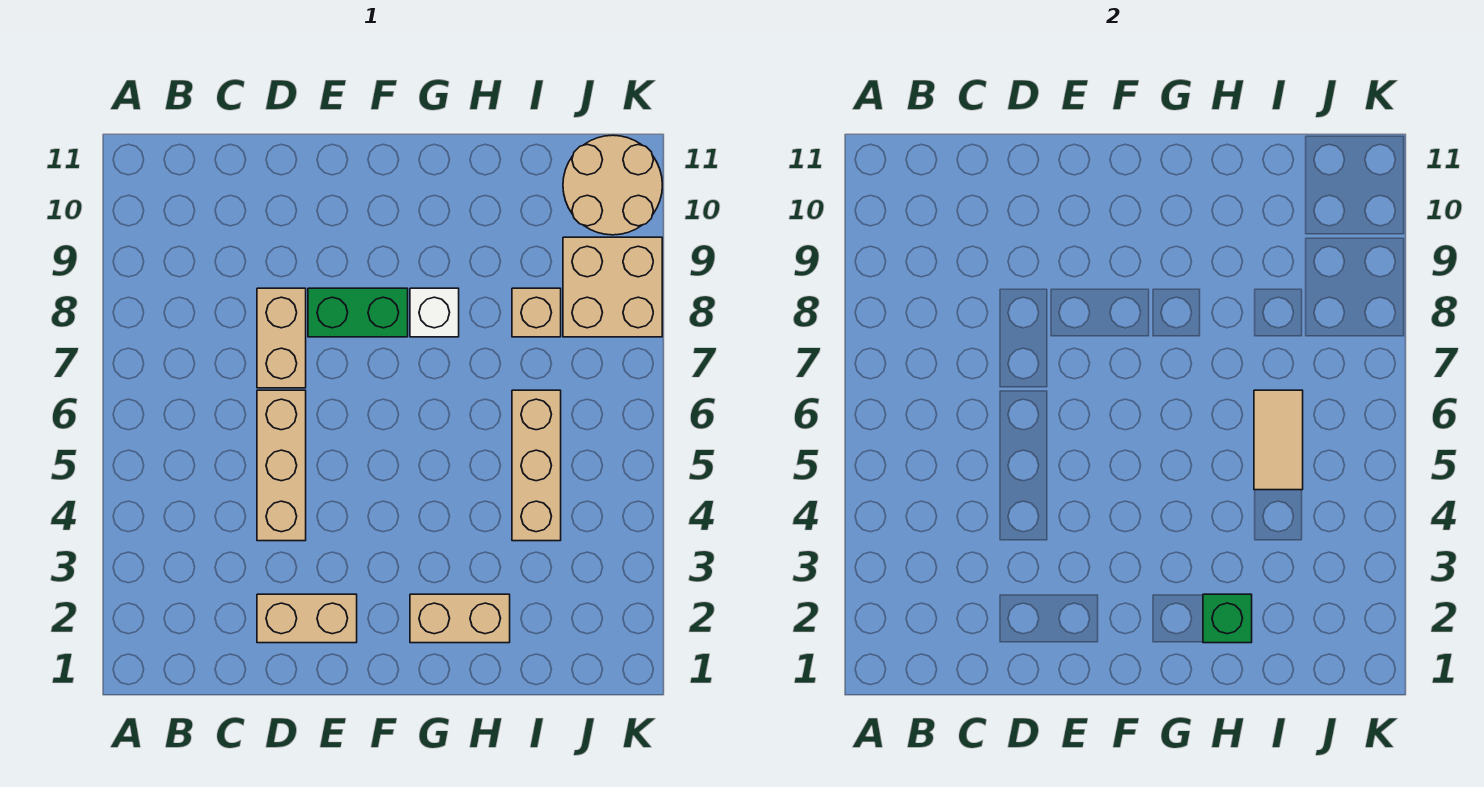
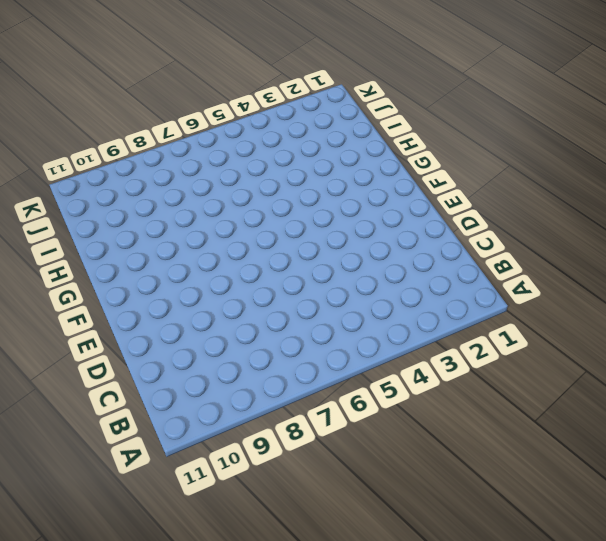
none -> tan brick D2:E2 level 1
none -> tan brick D4:D6 level 1
none -> tan brick D7:D8 level 1

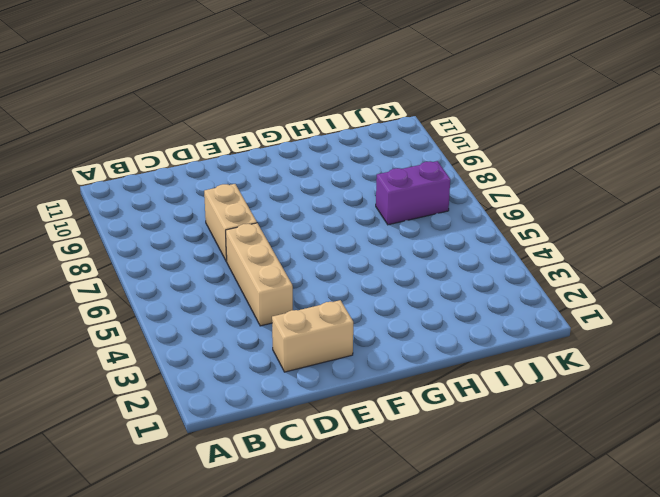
purple brick I7:J7 level 1 -> none
none -> green brick E8:F8 level 1
none -> tan brick G2:H2 level 1
none -> white brick G8 level 1

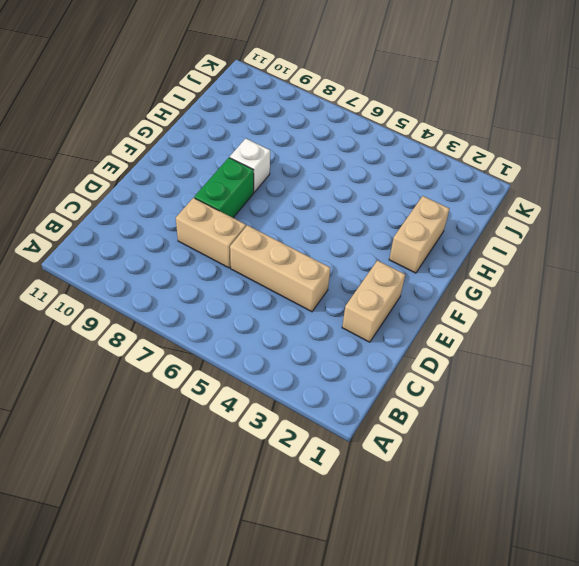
none -> tan brick I4:I6 level 1
none -> tan brick I8 level 1
none -> tan brick J8:K9 level 1

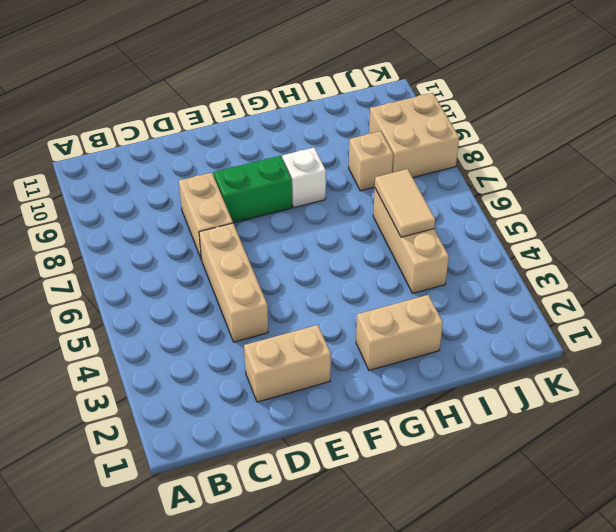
none -> tan round brick J10:K11 level 1
none -> green brick H2 level 2

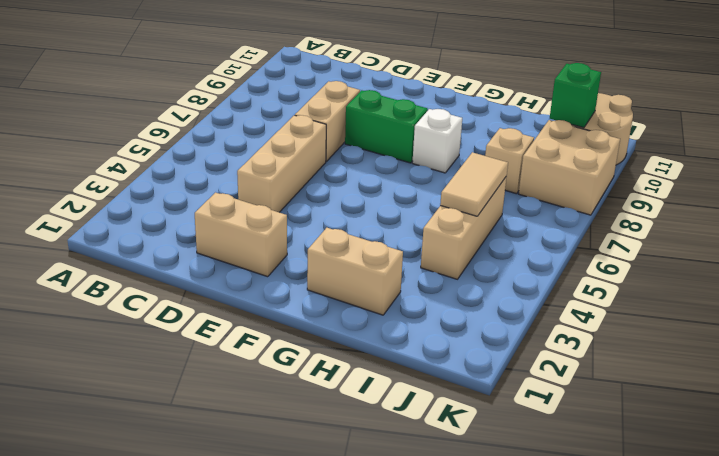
green brick J10 level 2 -> green brick H2 level 2

